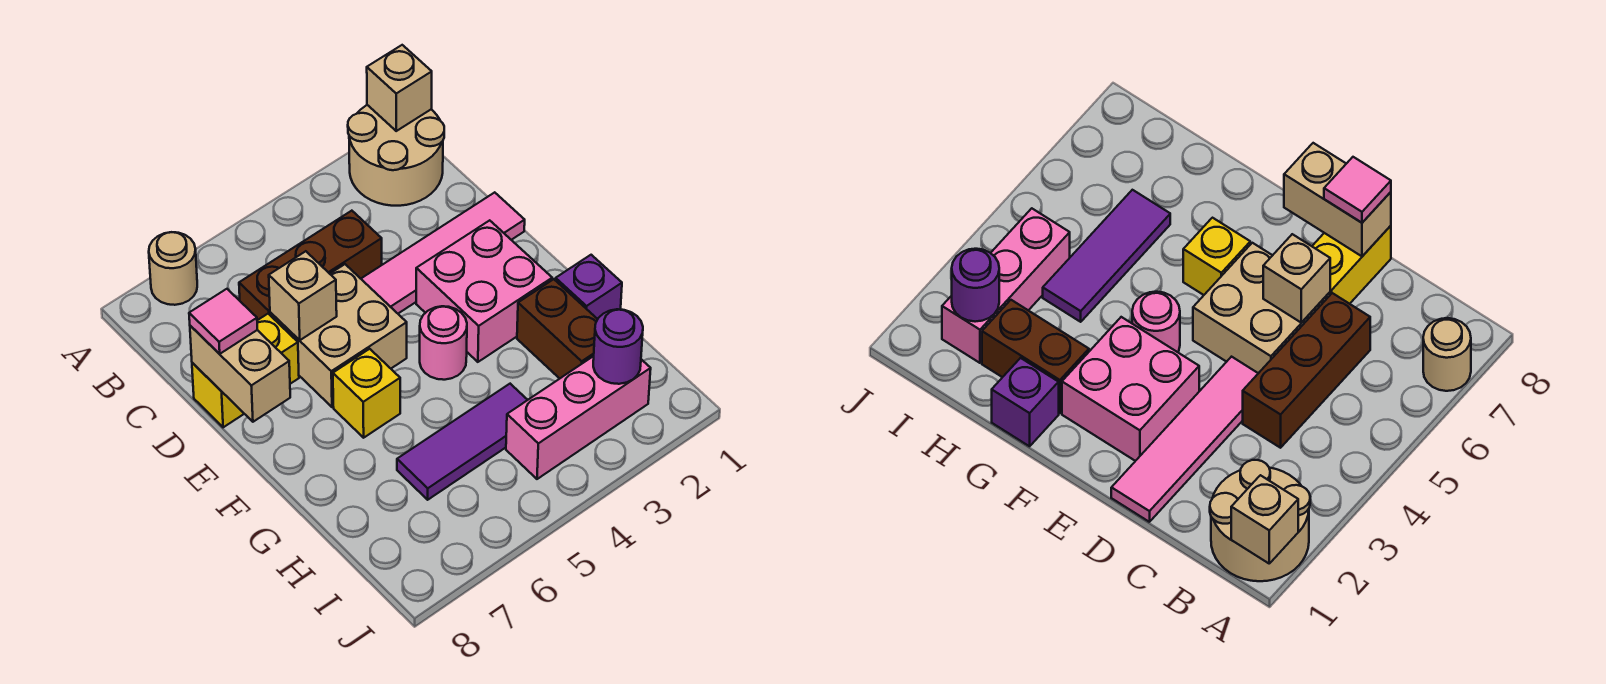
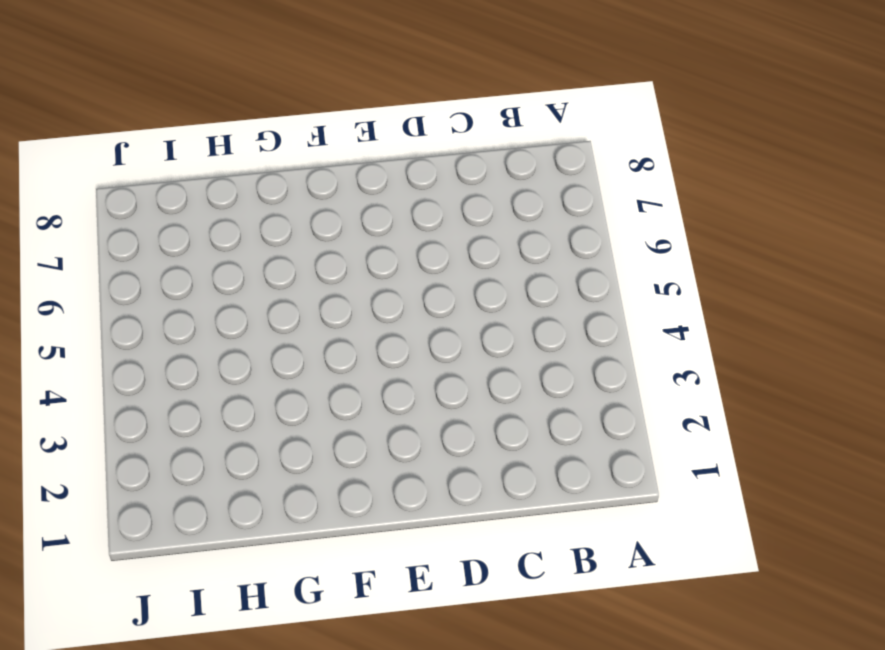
none -> tan round brick A1:B2 level 1
none -> tan round brick A7 level 1
none -> brown brick C4:C6 level 1

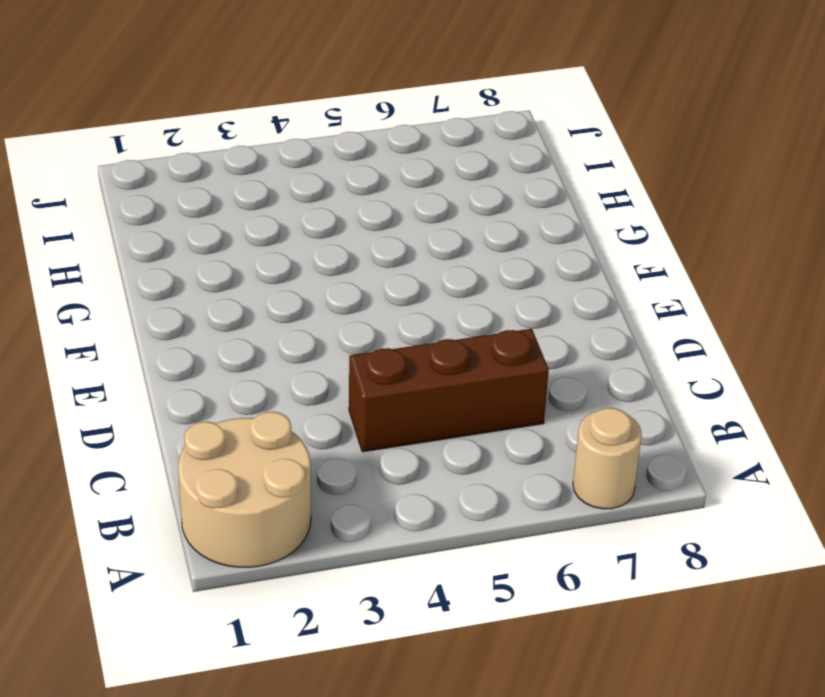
none -> pink tile D1:D4 level 1
none -> tan brick D5:E6 level 1
none -> yellow brick D7:D8 level 1

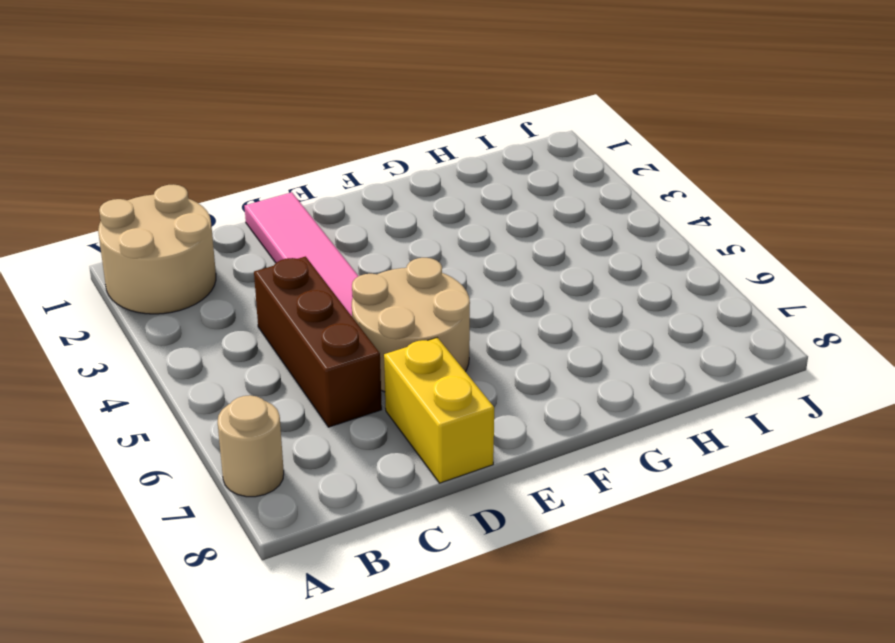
tan round brick D5:E6 level 1 -> tan brick D5:E6 level 1
none -> pink brick E2:F3 level 1
none -> pink round brick F4 level 1
none -> yellow brick F6 level 1

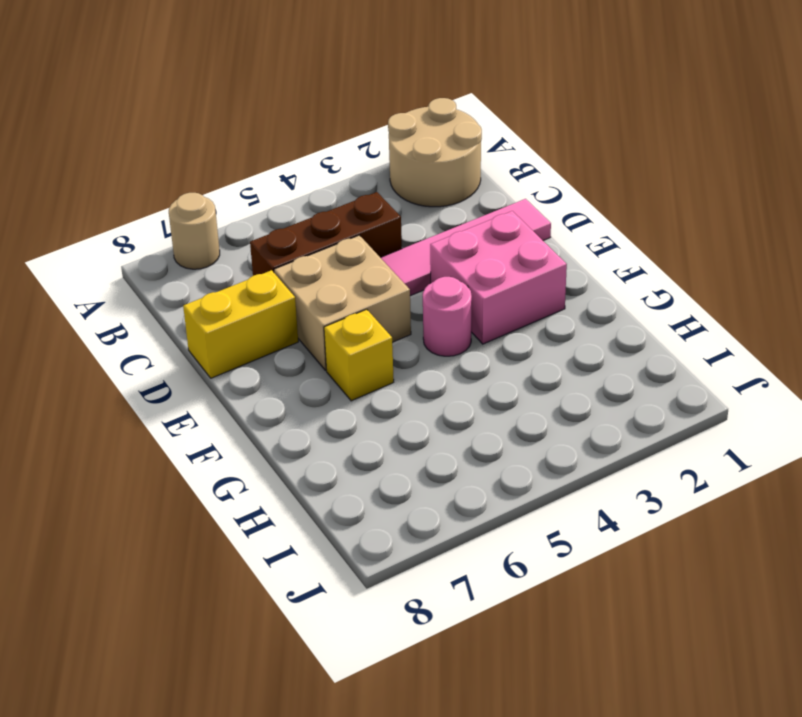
none -> purple brick G1 level 1
none -> brown brick G2:H2 level 1
none -> purple tile H4:H6 level 1

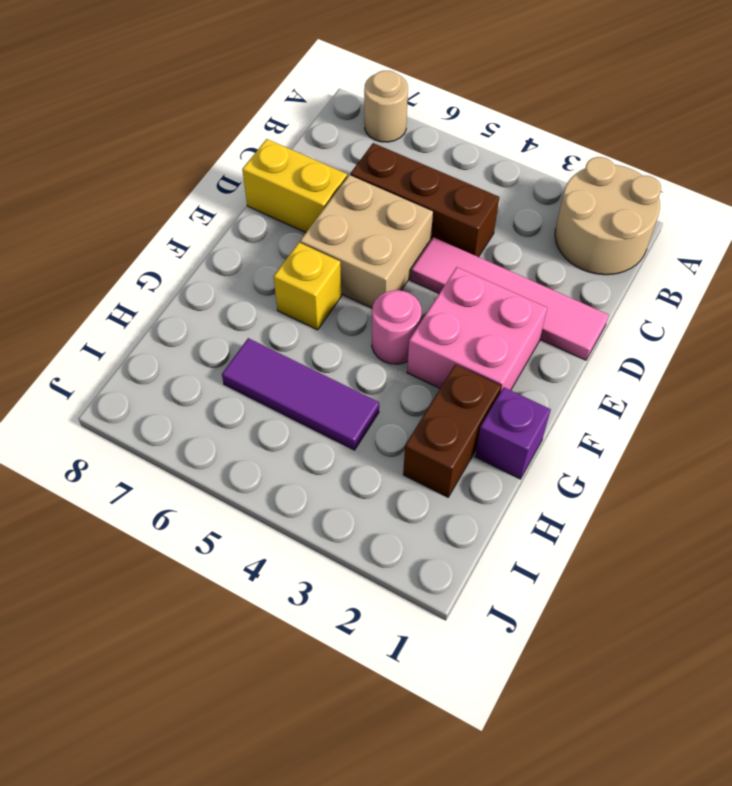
none -> pink brick I2:I4 level 1
none -> tan brick A1 level 2
none -> tan brick D6 level 2

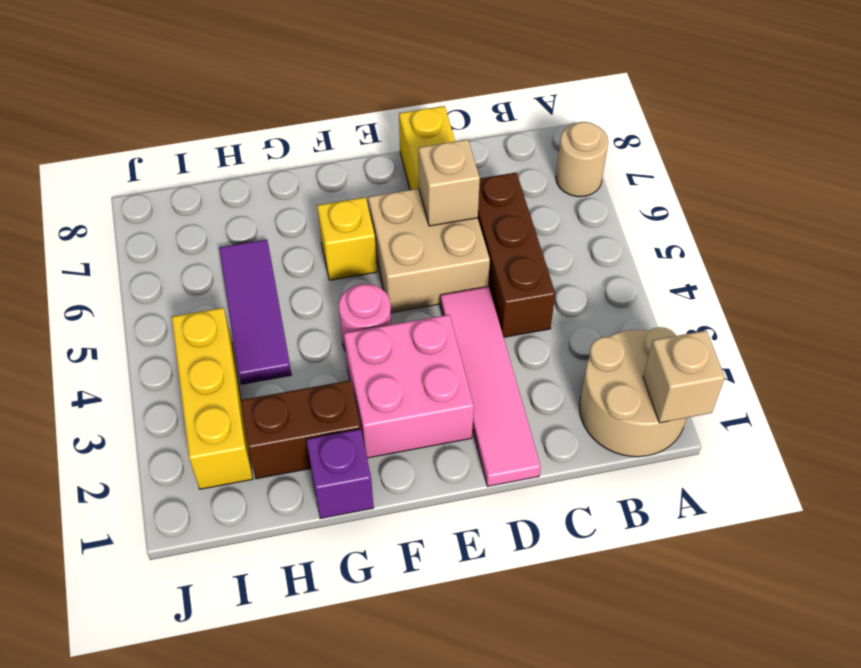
yellow brick I2:I4 level 1 -> pink brick I2:I4 level 1
none -> tan brick D8:E8 level 2
none -> purple round brick I2 level 2
none -> pink tile D8 level 3

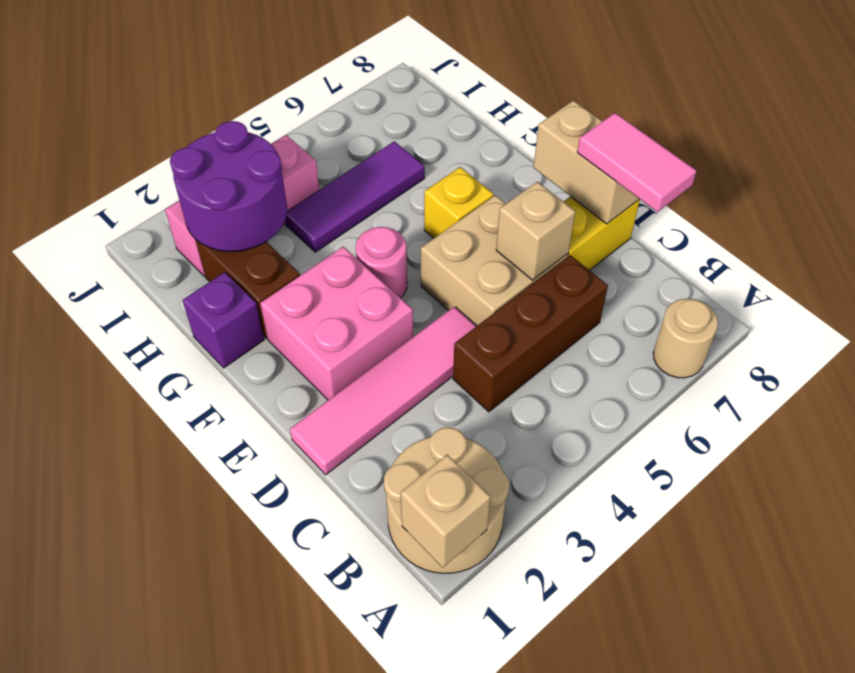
pink tile C8:D8 level 3 -> pink tile D8 level 3
purple round brick H2:I3 level 2 -> purple round brick I2 level 2

